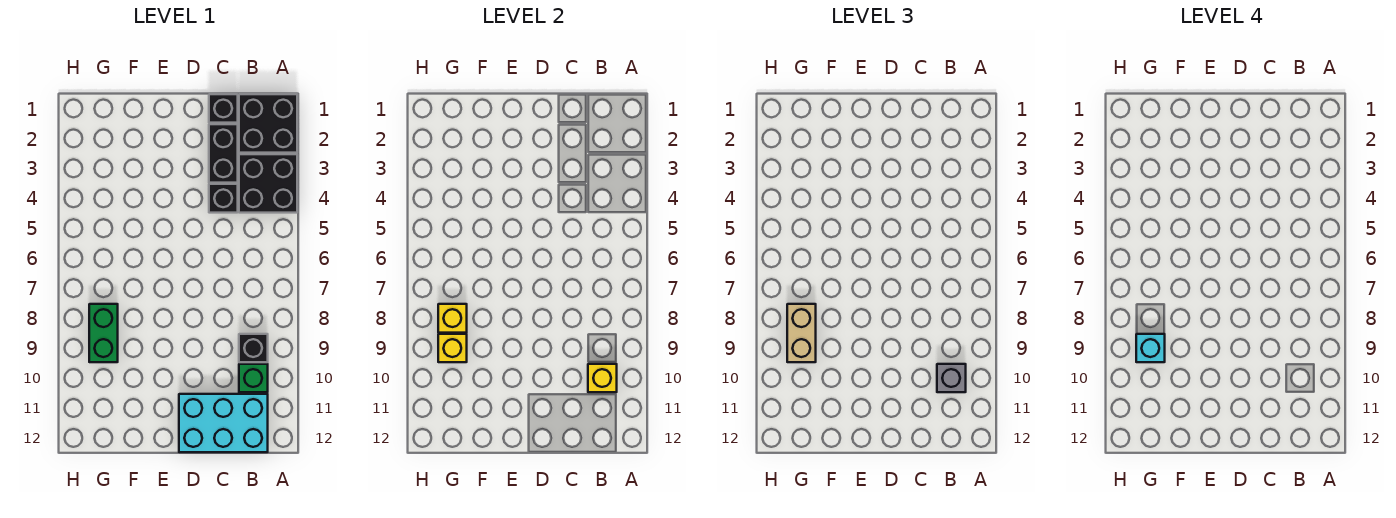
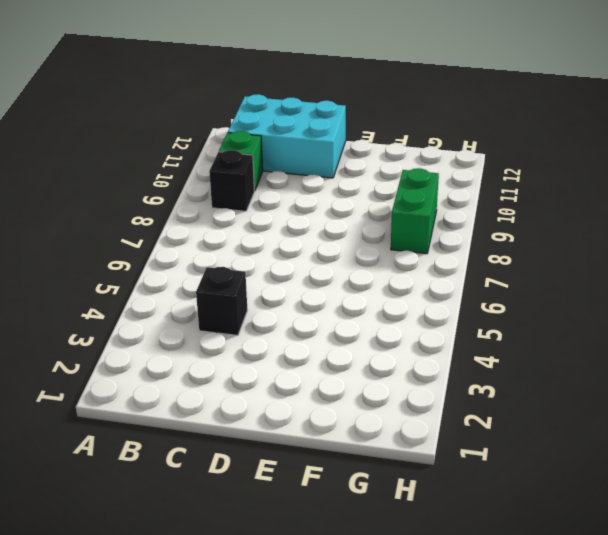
none -> black brick A1:B2 level 1
none -> black brick A3:B4 level 1
none -> black brick C1 level 1

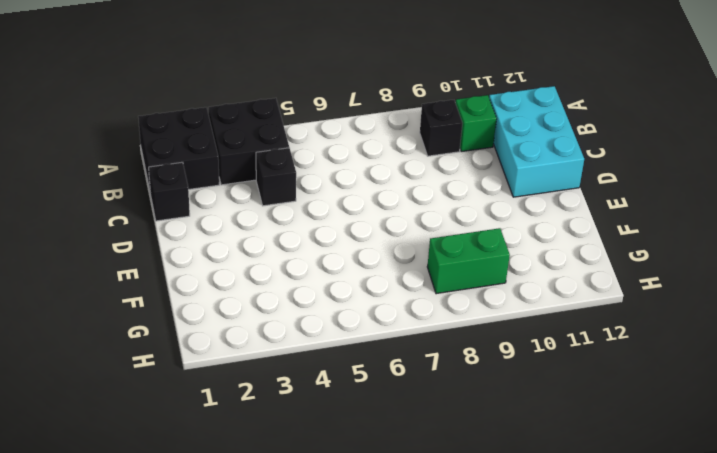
none -> black brick C2:C3 level 1
none -> yellow brick B10 level 2
none -> yellow brick G8 level 2

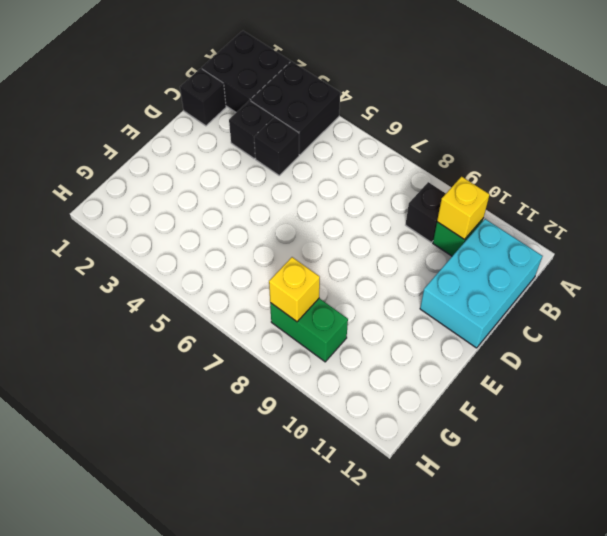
black brick C3 level 1 -> black brick C2:C3 level 1
none -> yellow brick G9 level 2
none -> grey brick B10 level 3
none -> tan brick G8:G9 level 3

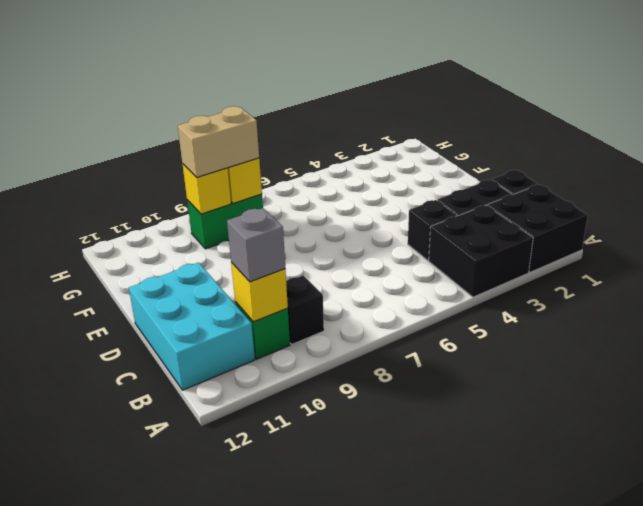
none -> cyan brick G9 level 4

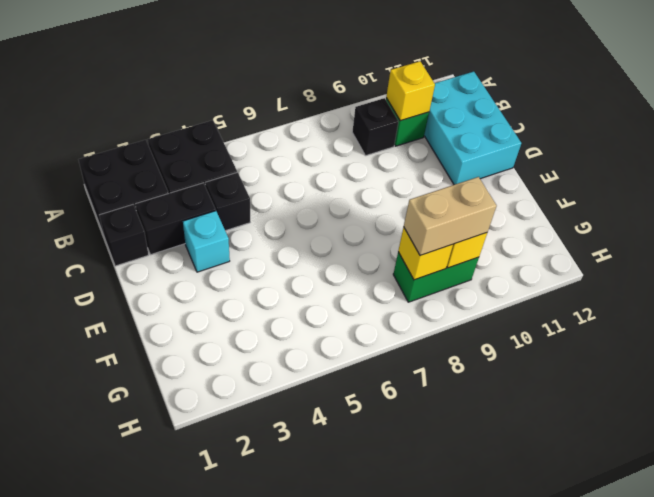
cyan brick D3 level 1 -> cyan brick G9 level 4
none -> grey brick B10 level 3

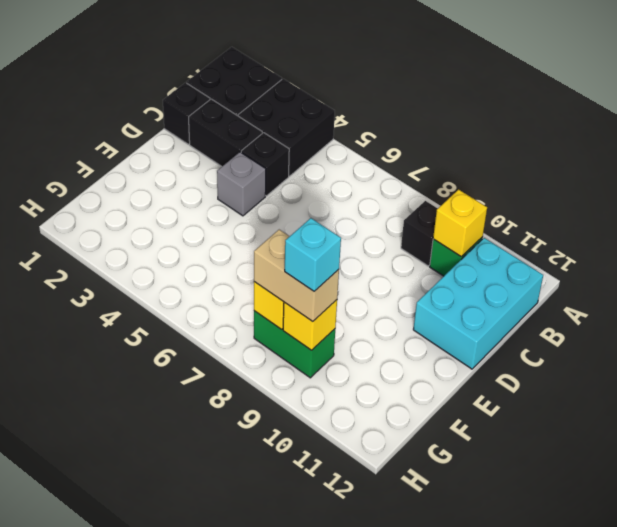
grey brick D4 level 1 -> grey brick B10 level 3

